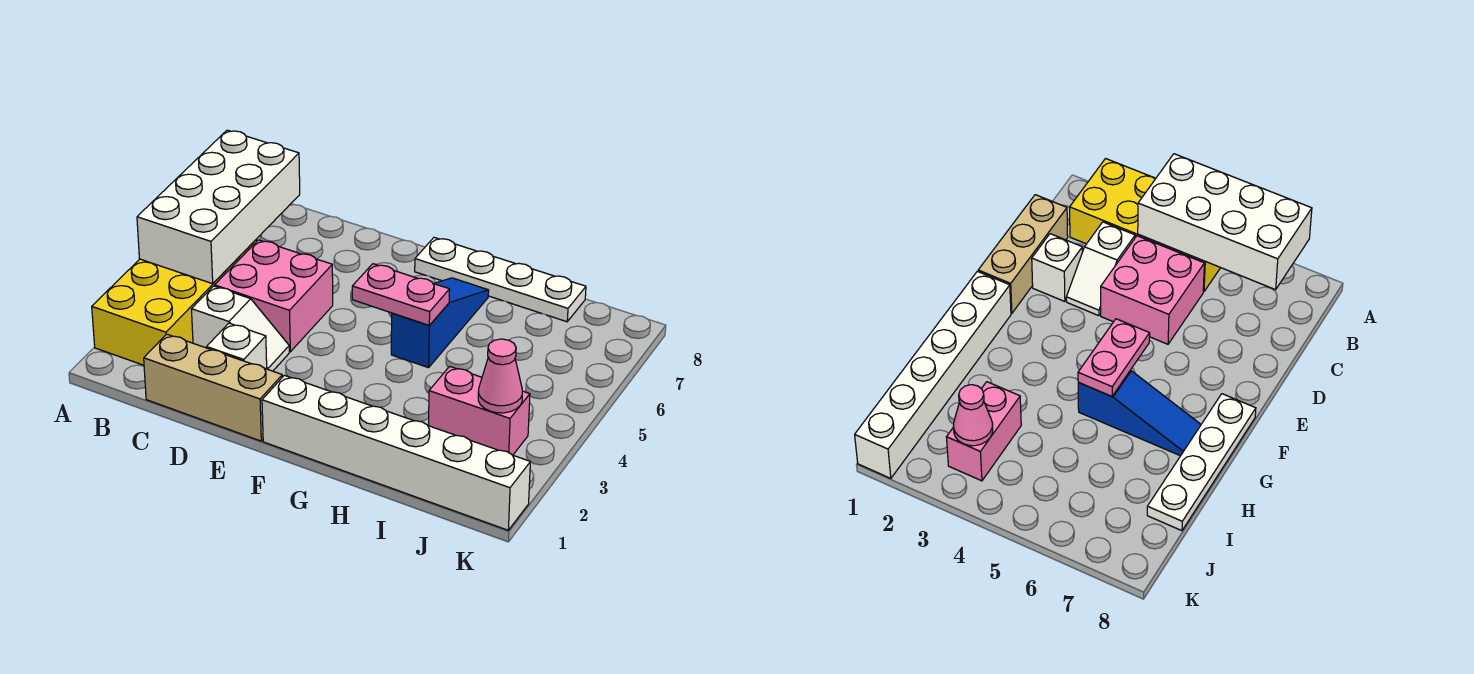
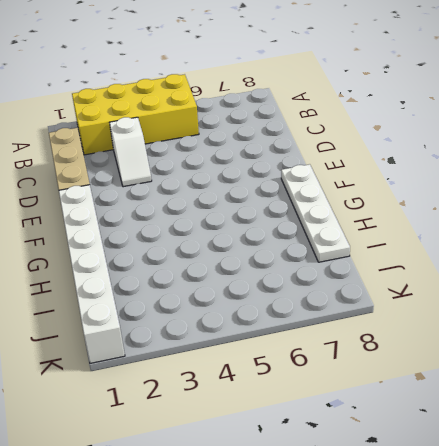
none -> pink brick C4:D5 level 1
none -> white brick D2 level 1
none -> blue slope G5:G7 level 1 top 5

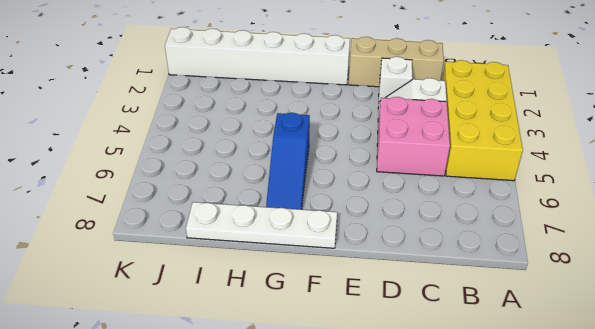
none -> pink brick I3:J3 level 1
none -> white brick A4:B7 level 2
none -> pink plate F5:G5 level 2

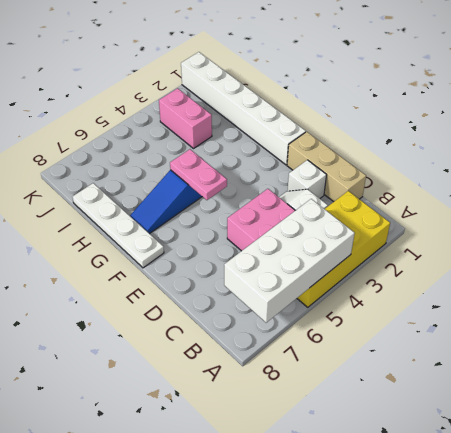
none -> pink cone J3 level 2

